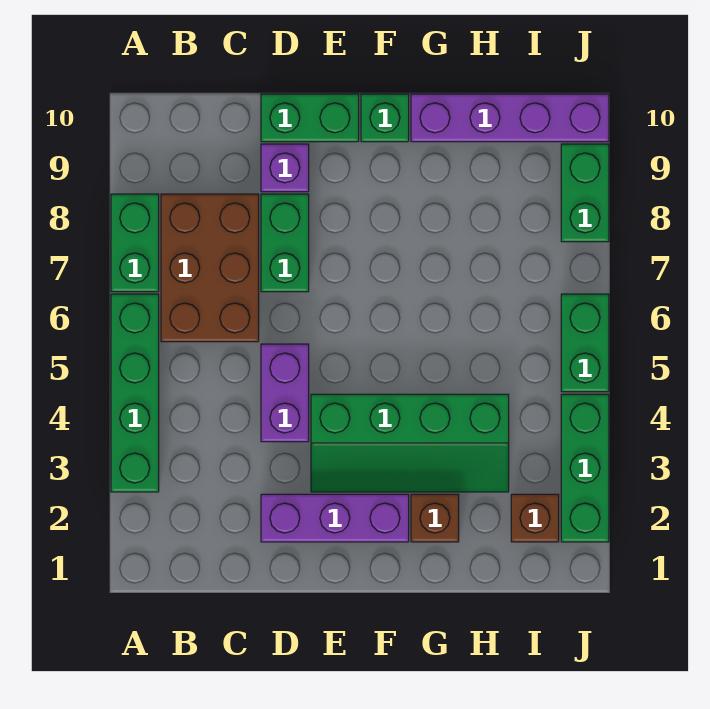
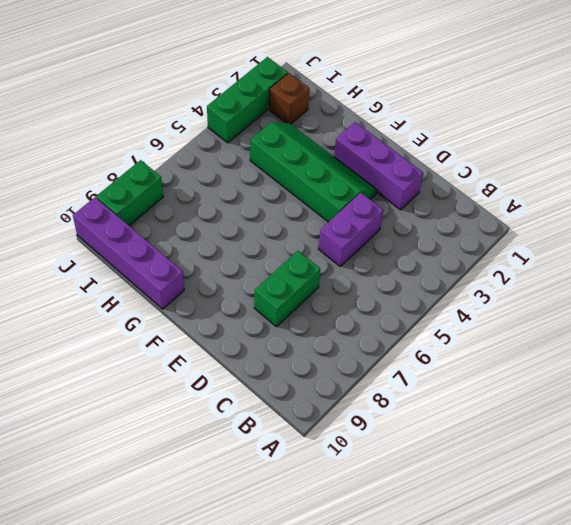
none -> green brick A3:A6 level 1
none -> green brick A7:A8 level 1
none -> brown brick B6:C8 level 1

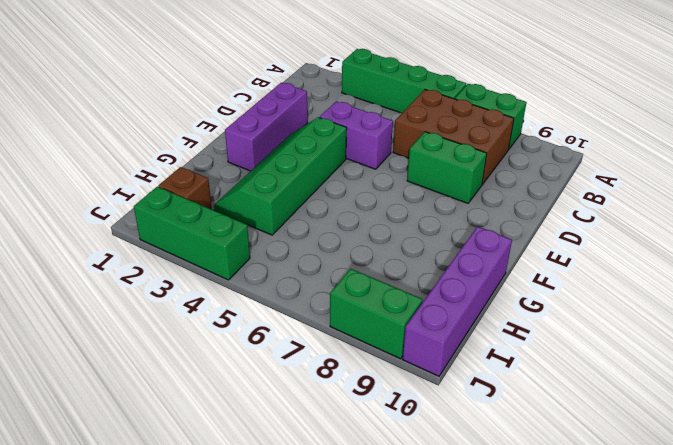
none -> purple brick D9 level 1
none -> green brick D10:E10 level 1
none -> green brick F10 level 1

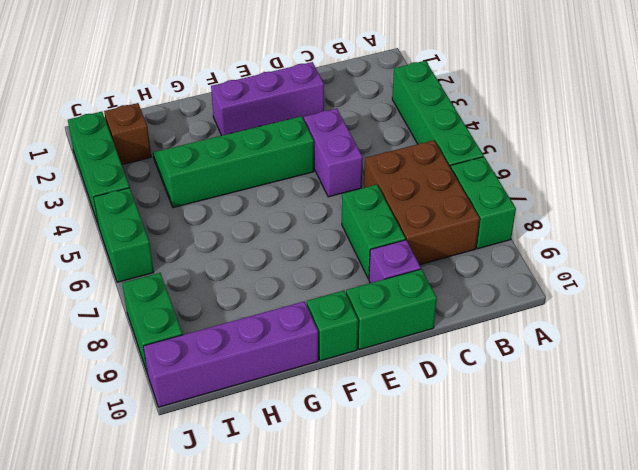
none -> brown brick G2 level 1

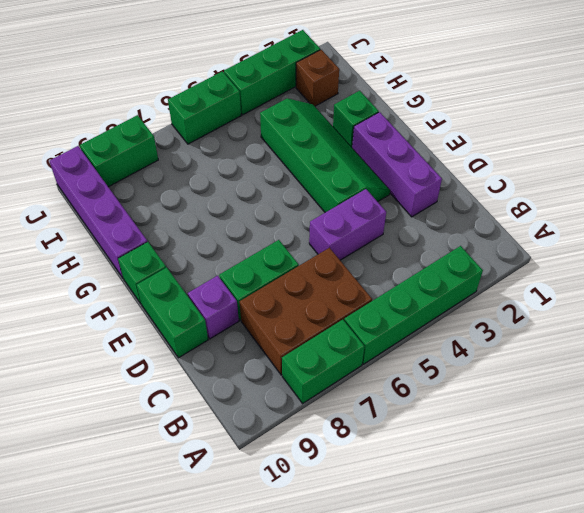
green brick G2 level 1 -> brown brick G2 level 1

